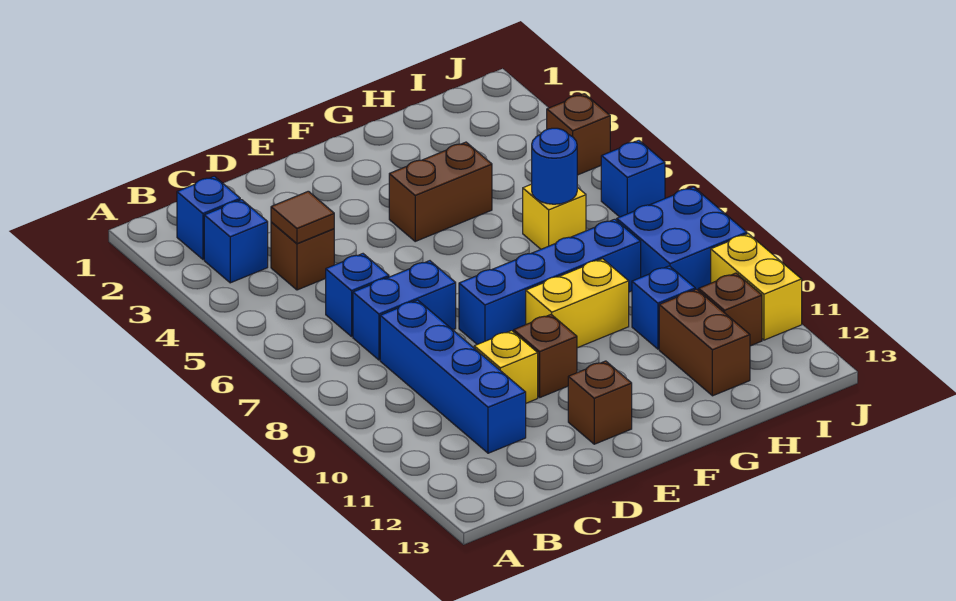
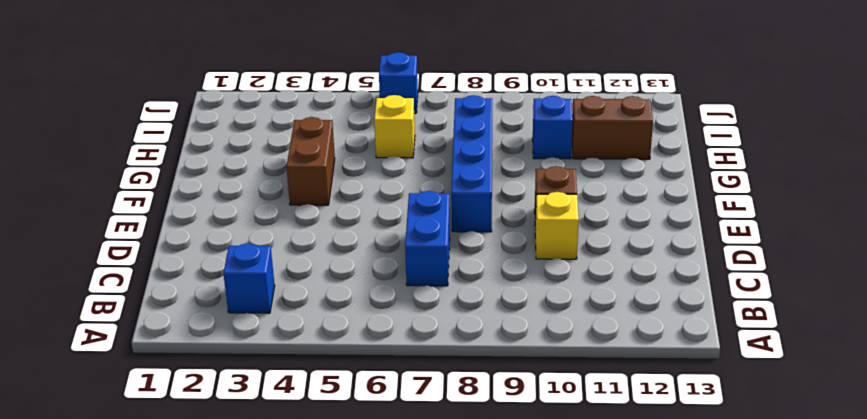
none -> blue brick B2 level 1
none -> brown brick C4 level 1
none -> blue brick C6 level 1

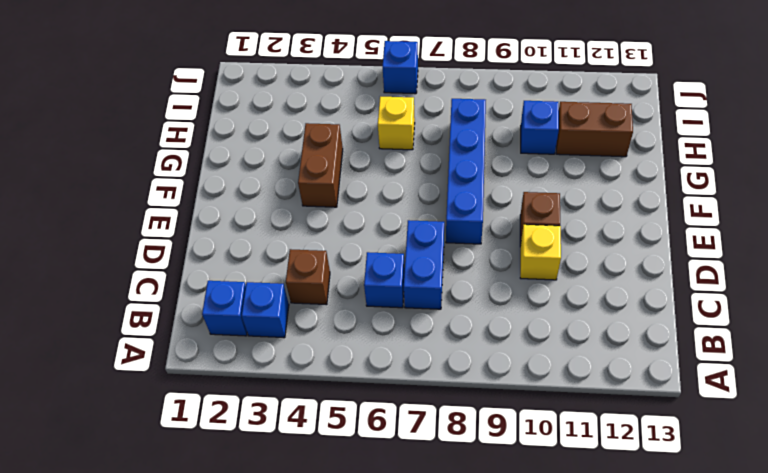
none -> blue brick C8:C11 level 1
none -> brown brick E12 level 1
none -> yellow brick F9:G9 level 1

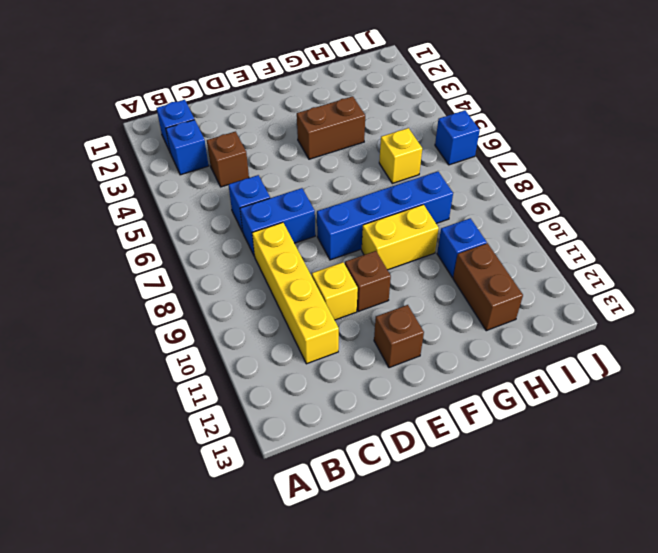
yellow brick C8:C11 level 1 -> blue brick C8:C11 level 1
none -> blue brick I8:J9 level 1
none -> brown brick I11 level 1
none -> brown brick J4 level 1

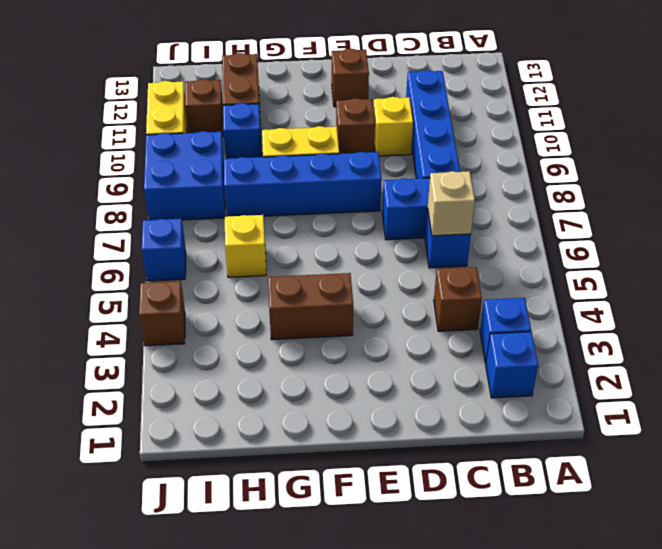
tan brick C6 level 2 -> none
none -> brown tile C4 level 2
none -> blue round brick H6 level 2

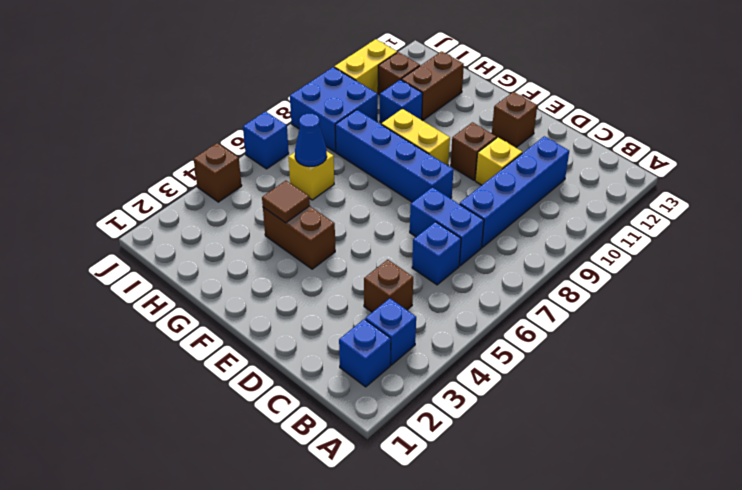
brown tile G4 level 2 -> brown tile C4 level 2
blue cone H6 level 2 -> blue round brick H6 level 2

